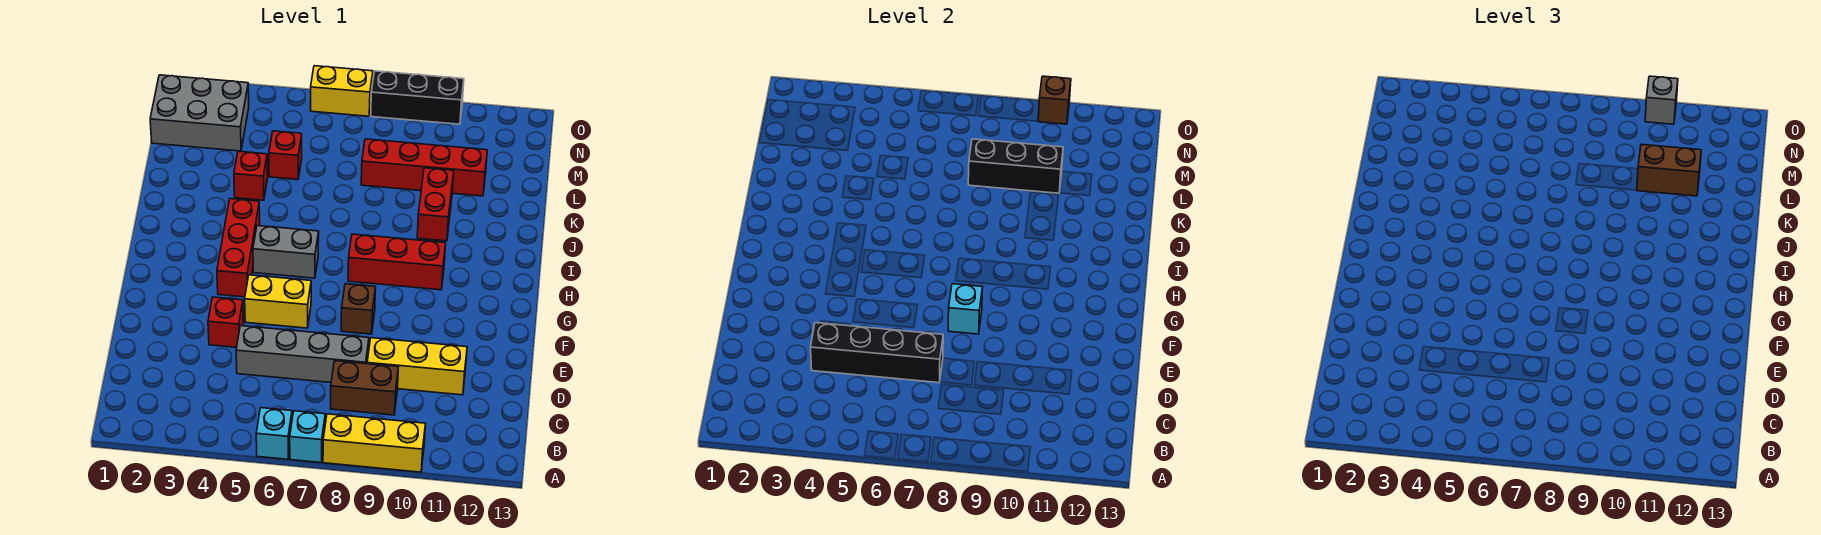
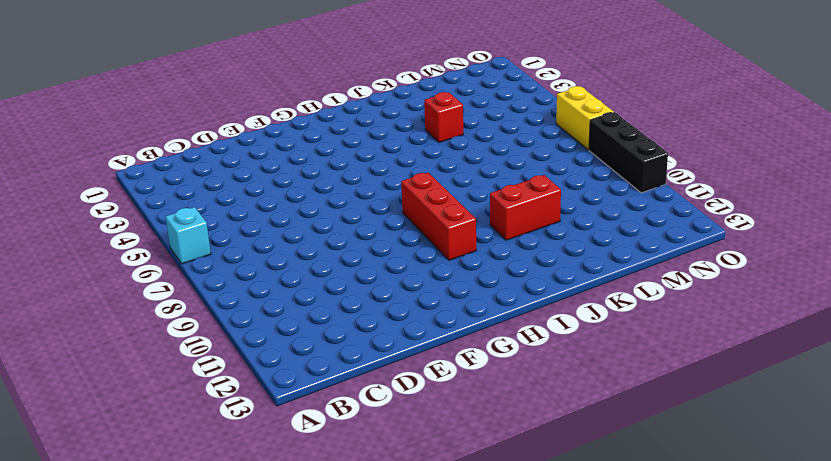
none -> cyan brick A7 level 1
none -> yellow brick A8:A10 level 1
none -> brown brick C8:C9 level 1

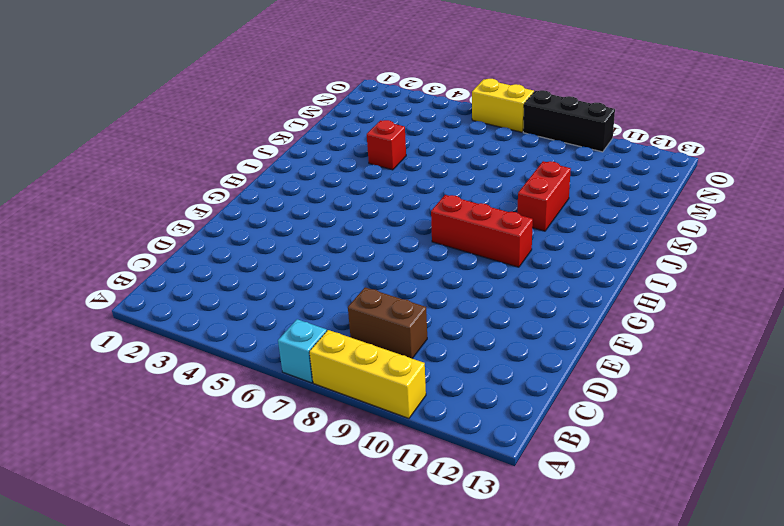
none -> cyan brick A6 level 1
none -> grey brick D5:D8 level 1
none -> yellow brick D9:D11 level 1

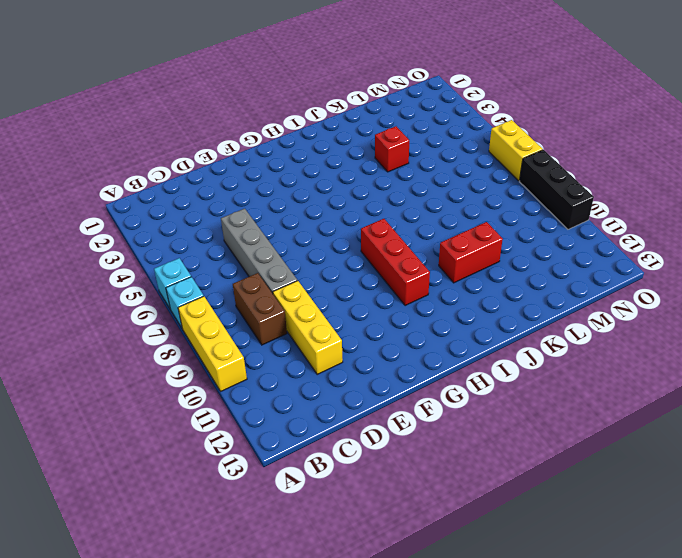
none -> red brick E4 level 1
none -> yellow brick F5:F6 level 1
none -> brown brick F8 level 1

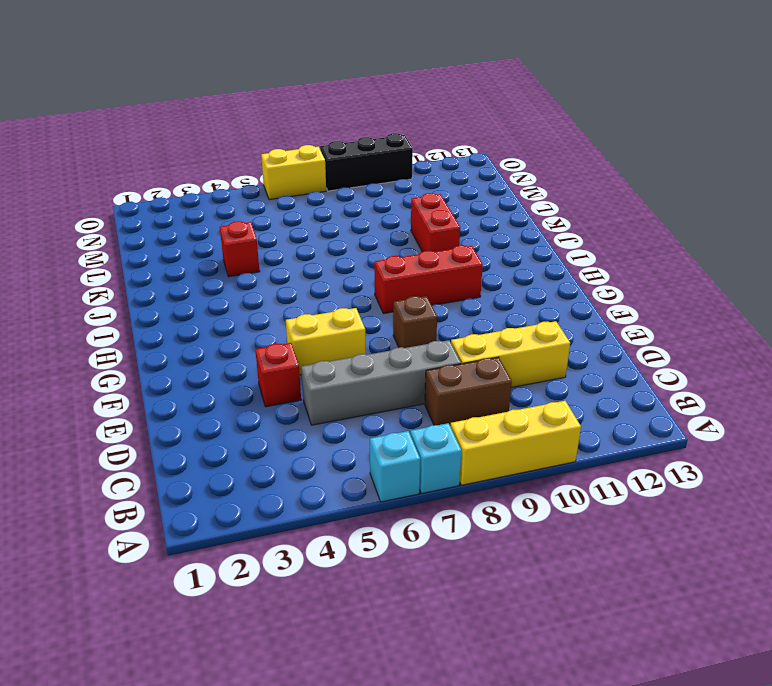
none -> red brick G4:I4 level 1
none -> grey brick H5:H6 level 1
none -> red brick L5 level 1

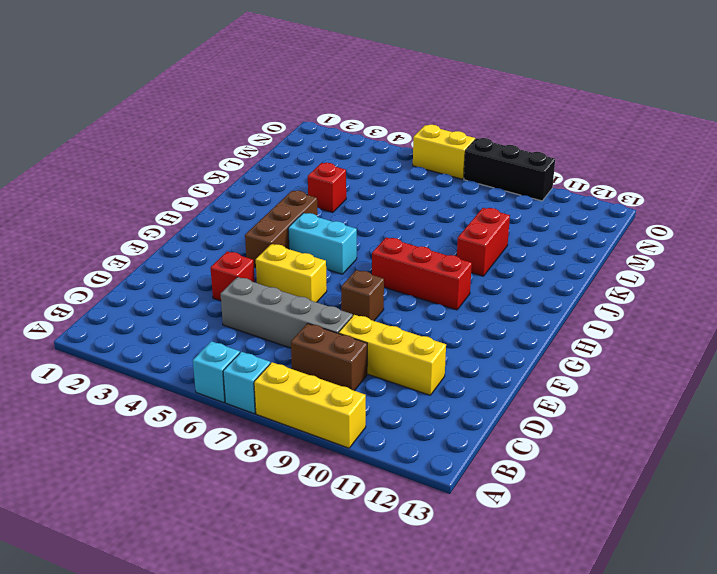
brown brick G4:I4 level 1 -> red brick G4:I4 level 1
cyan brick H5:H6 level 1 -> grey brick H5:H6 level 1
none -> red brick L5 level 1
none -> red brick L8:L11 level 1
none -> grey brick M1:N3 level 1

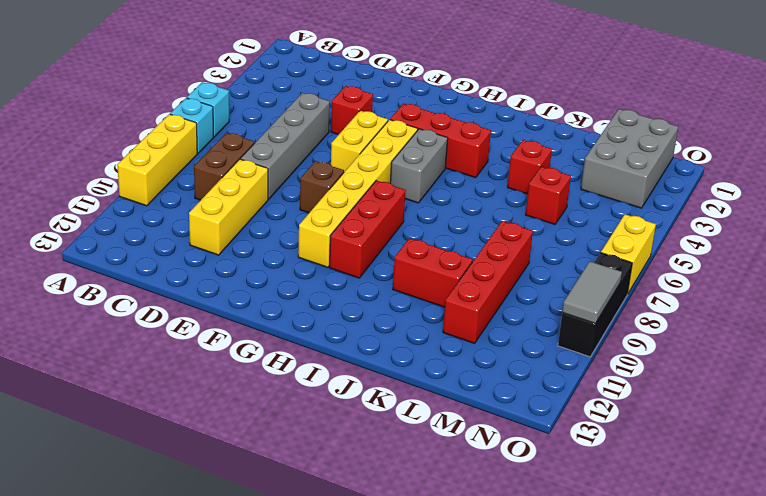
yellow brick G5:G10 level 1 -> none
grey tile O9:O10 level 2 -> brown brick O10 level 2
none -> black brick D4:D7 level 2
none -> cyan brick F8 level 2
none -> black brick L8:L10 level 2

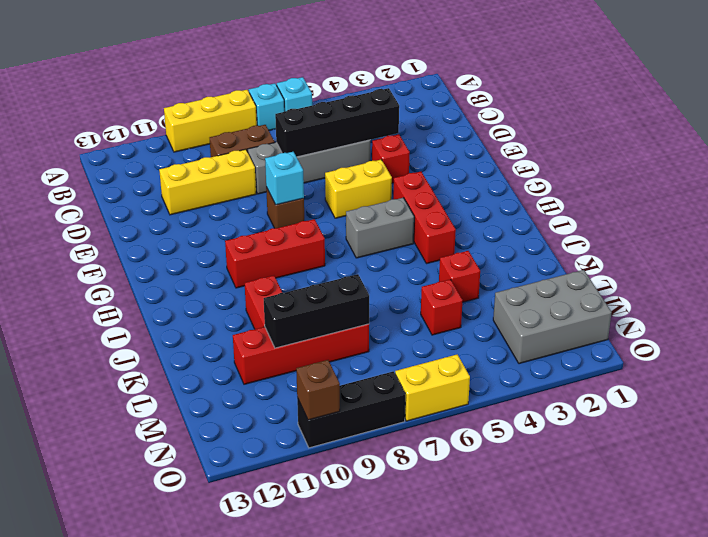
none -> brown brick L10:L11 level 3
none -> grey brick O10 level 3

